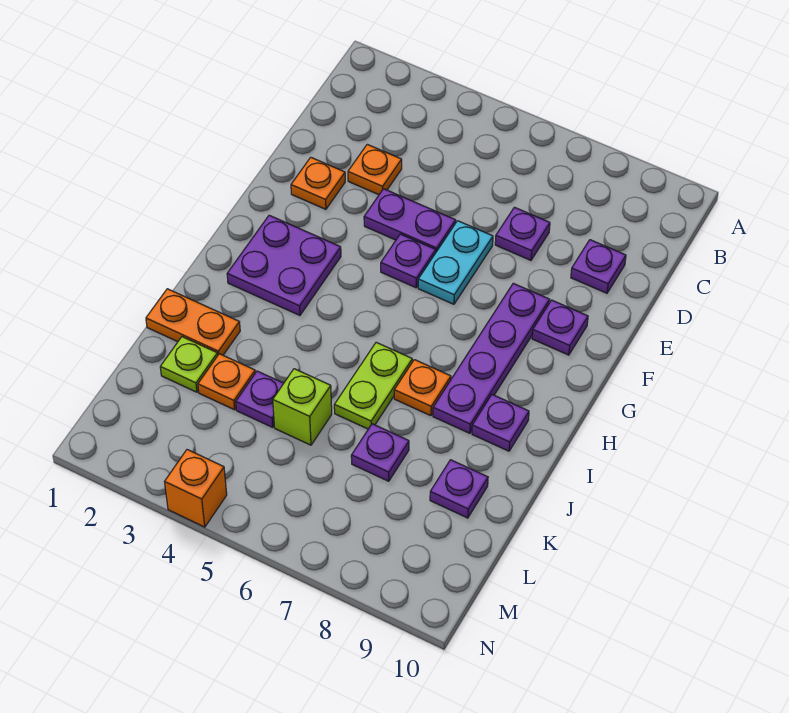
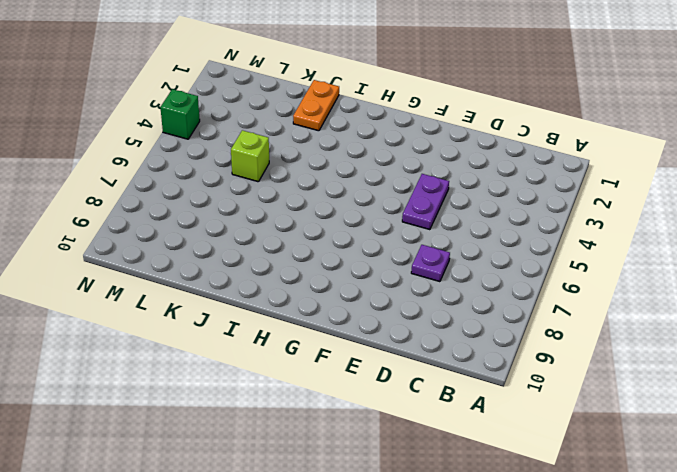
green brick N4 level 1 -> orange brick N4 level 1
none -> orange plate D3 level 1
none -> purple plate D9 level 1
none -> orange plate E2 level 1

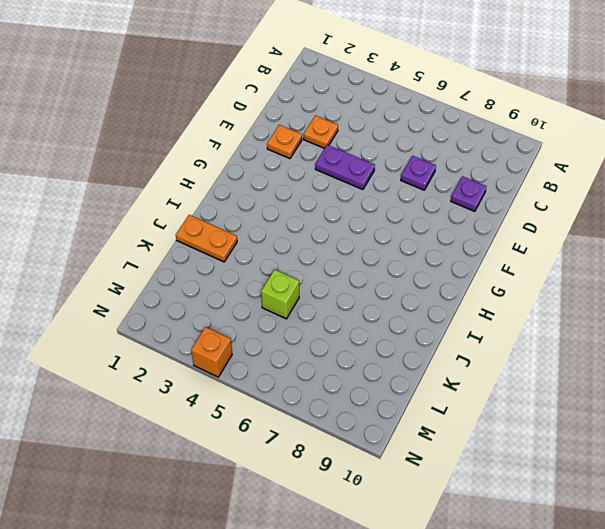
none -> cyan plate E6:F6 level 1
none -> purple plate F5 level 1
none -> purple plate F8:I8 level 1

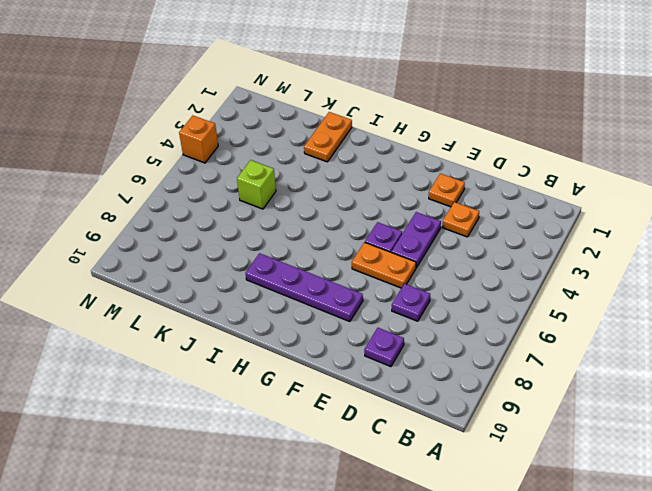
orange plate E6:F6 level 1 -> cyan plate E6:F6 level 1
none -> purple plate F9 level 1
none -> purple plate G2:H3 level 1
none -> lime plate I6:J6 level 1

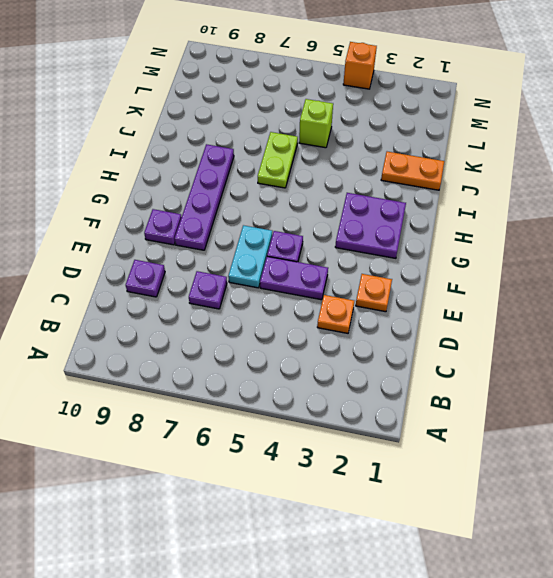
none -> orange plate I7 level 1
none -> purple plate I9 level 1
none -> lime plate K2 level 1

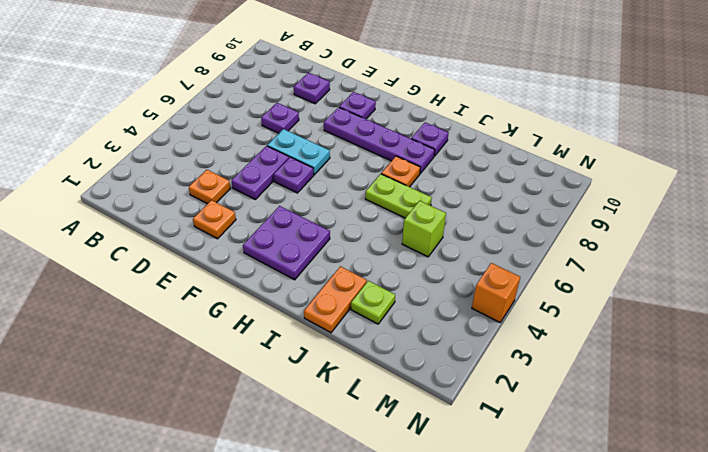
none -> orange plate K3 level 1
none -> purple plate K4 level 1
none -> purple plate K7 level 1

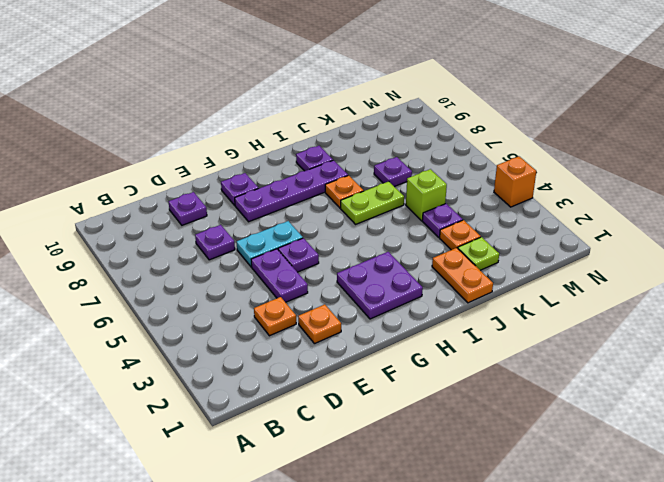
none -> purple plate K9 level 1

